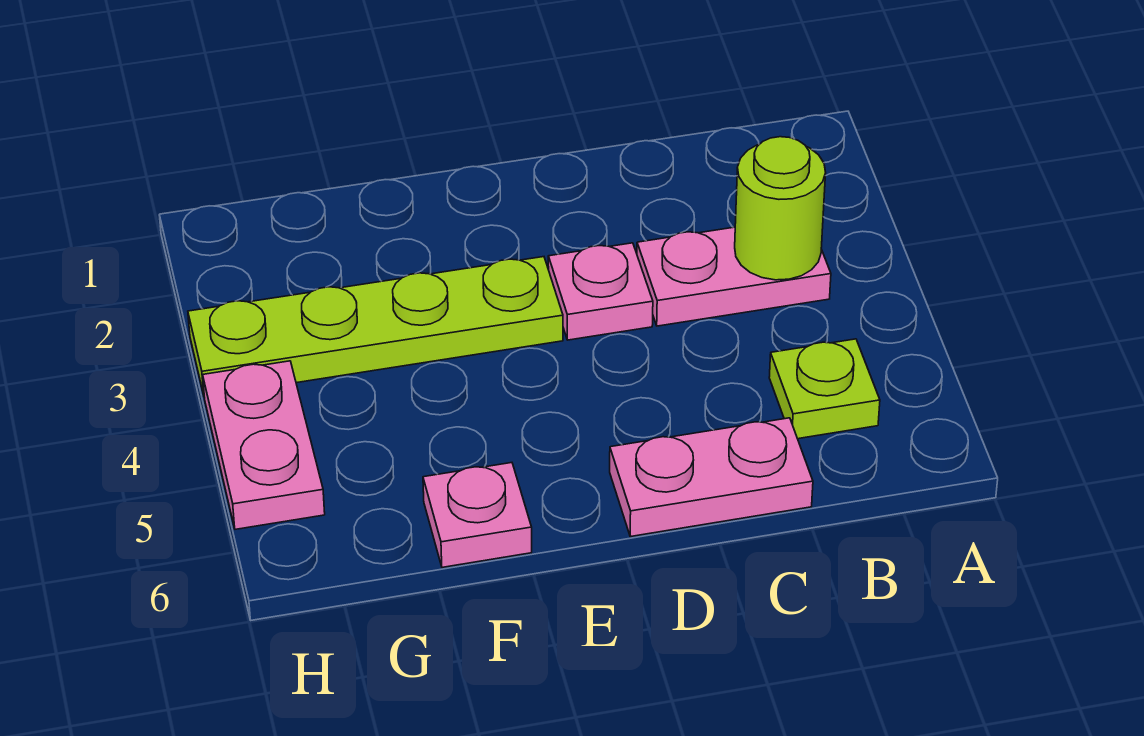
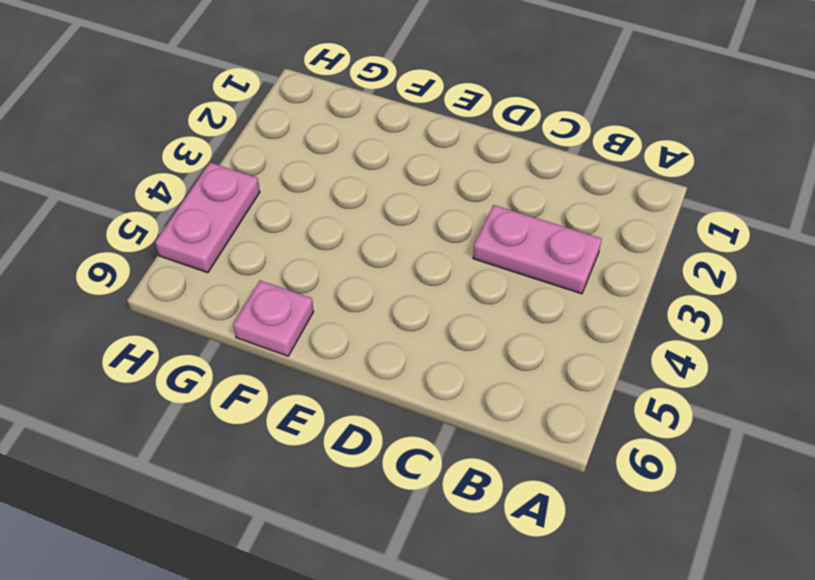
none -> lime plate B5 level 1
none -> pink plate C6:D6 level 1

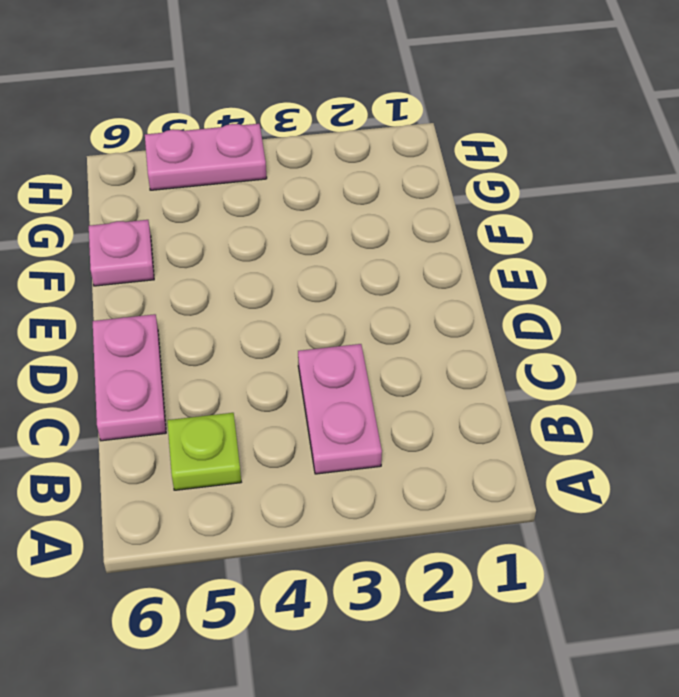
none -> pink plate D3 level 1
none -> lime plate E3:H3 level 1

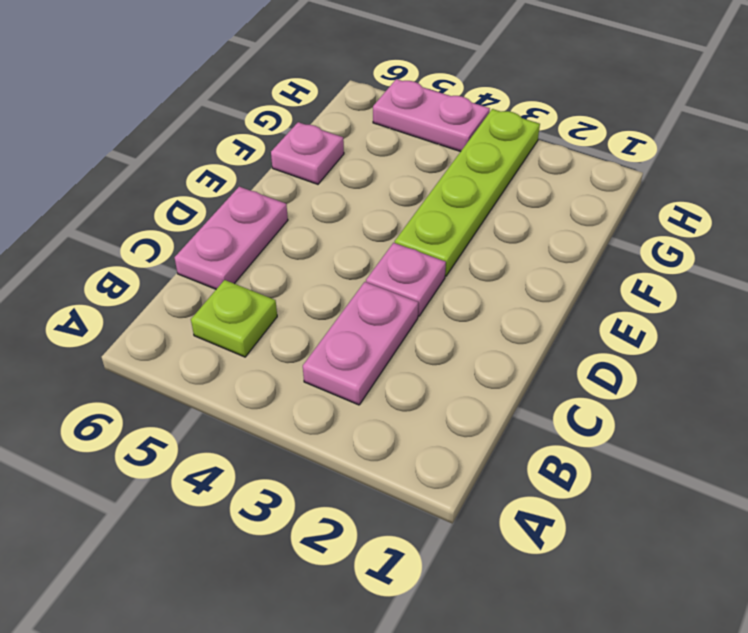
none -> lime round brick B3 level 2

